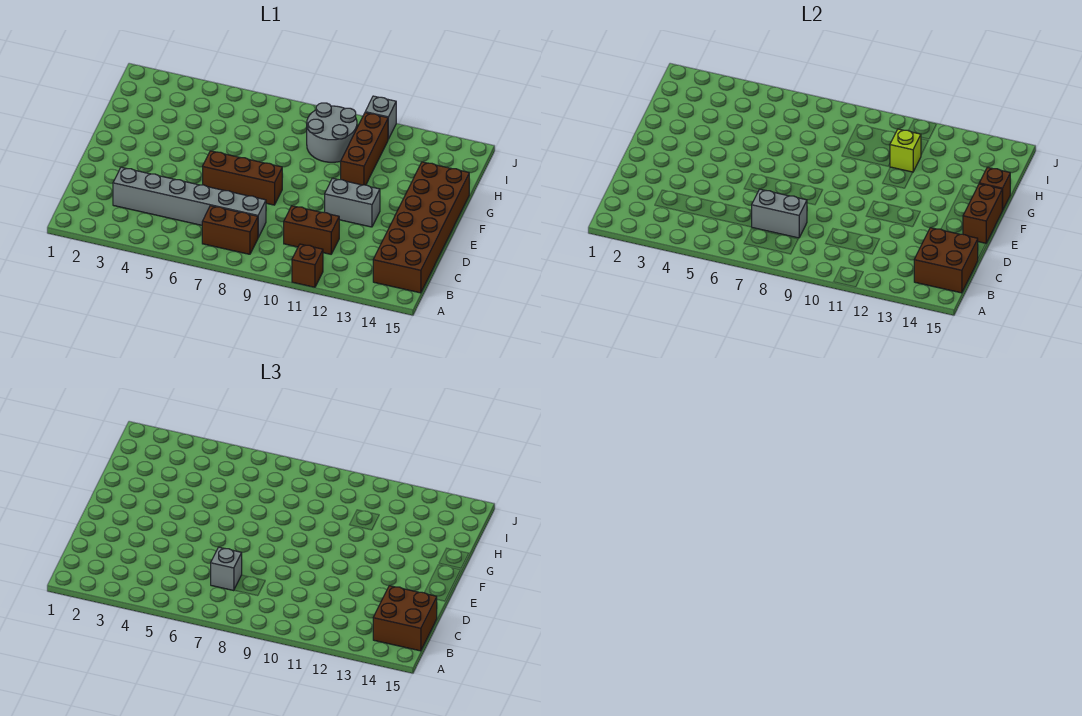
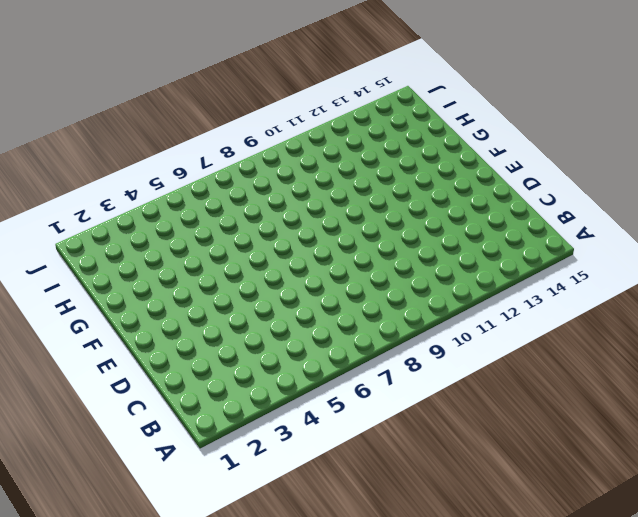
none -> brown brick A11 level 1
none -> brown brick B7:B8 level 1
none -> brown brick B14:G15 level 1

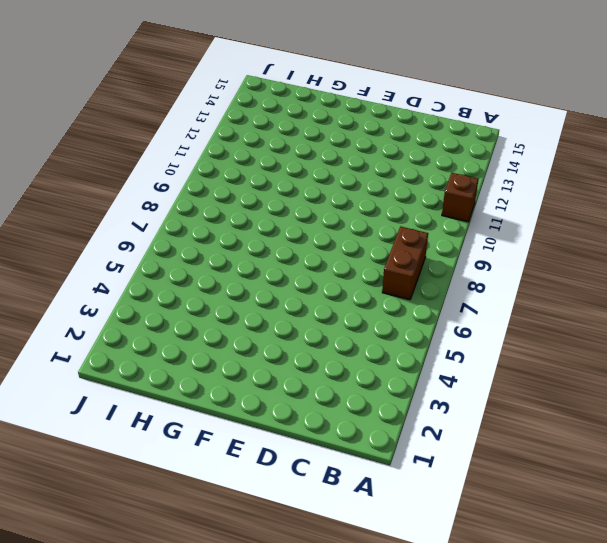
none -> brown brick B14:G15 level 1
none -> grey brick C3:C8 level 1
none -> brown brick C10:C11 level 1

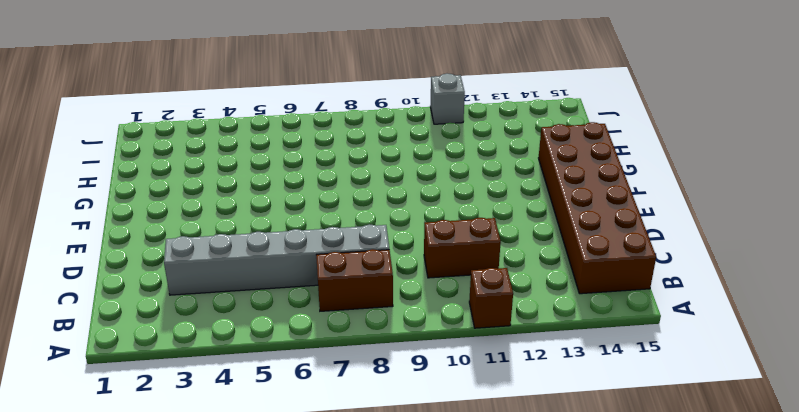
none -> brown brick E6:E8 level 1
none -> grey brick E11:E12 level 1
none -> brown brick G11:I11 level 1

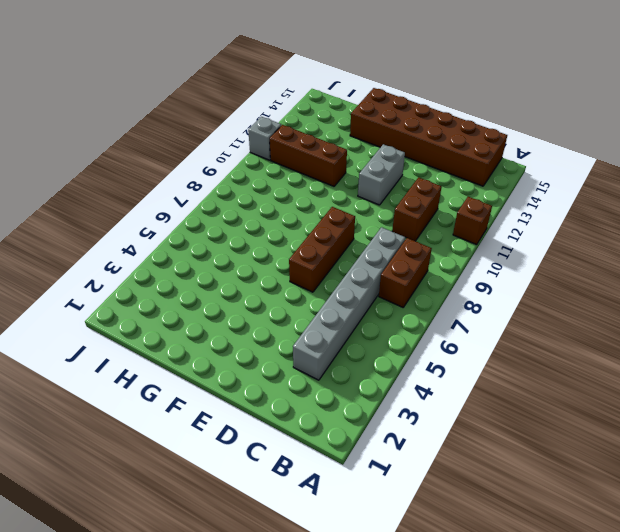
none -> grey round brick H9:I10 level 1
none -> brown brick B14:C15 level 2
none -> grey brick C7:C8 level 2

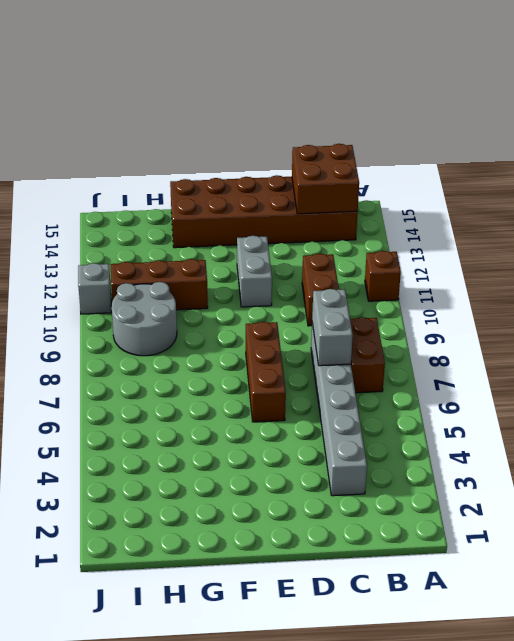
none -> brown brick E15:F15 level 2
none -> brown brick G15 level 2
none -> lime brick H11 level 2

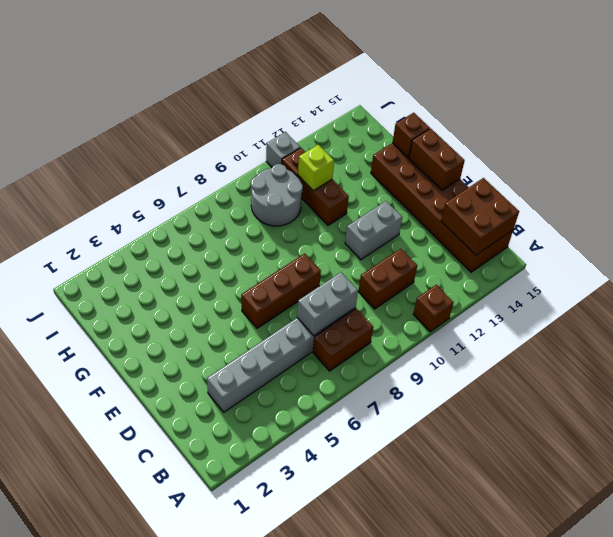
none -> brown brick B14:C15 level 3
none -> grey brick C7 level 3

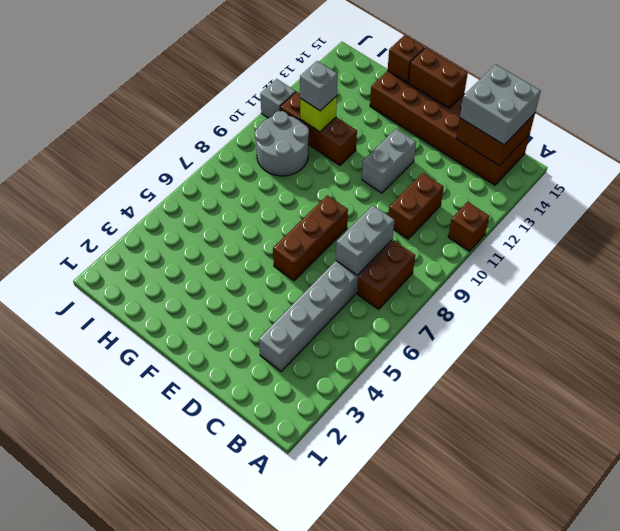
grey brick B14:C15 level 3 -> brown brick B14:C15 level 3
grey brick H11 level 3 -> grey brick C7 level 3

